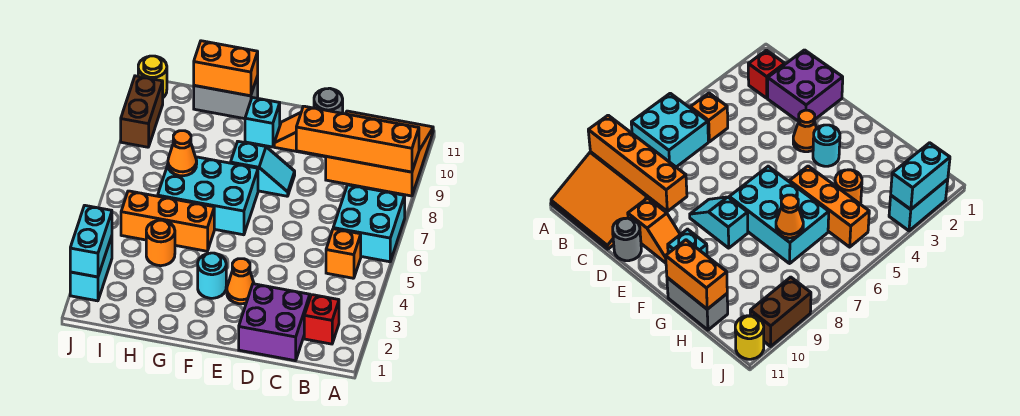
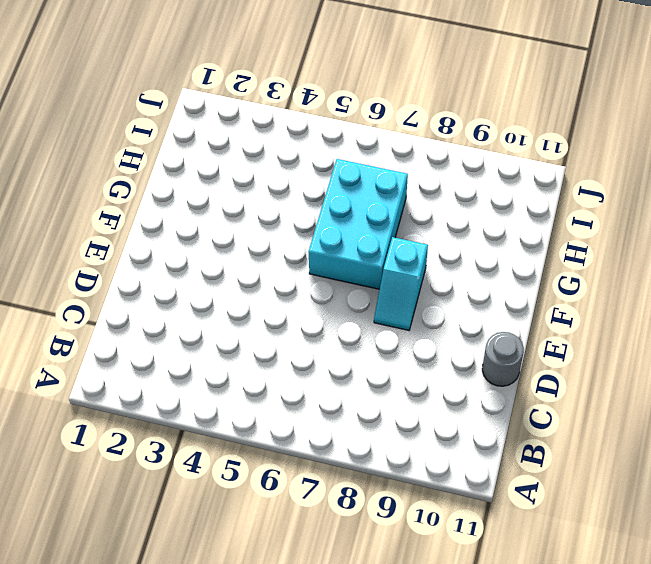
none -> cyan brick A6:B7 level 1
none -> orange slope A9:C11 level 1 top 9
none -> red brick B2 level 1

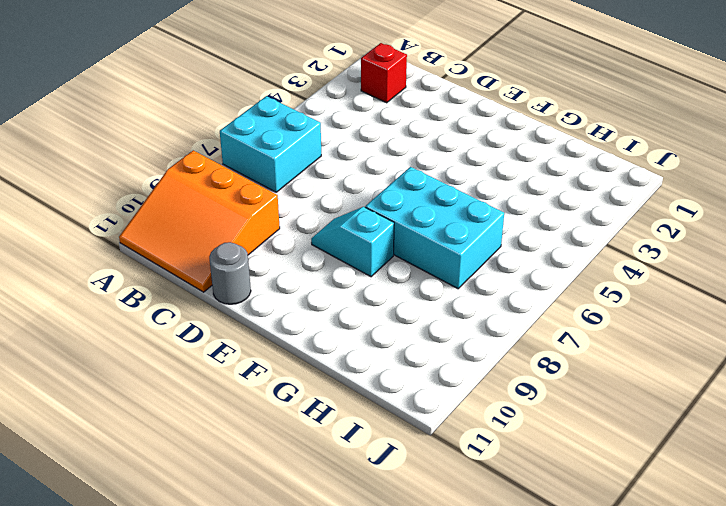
none -> orange brick B5 level 1
none -> purple brick C1:D2 level 1
none -> orange slope D10:E10 level 1 top D

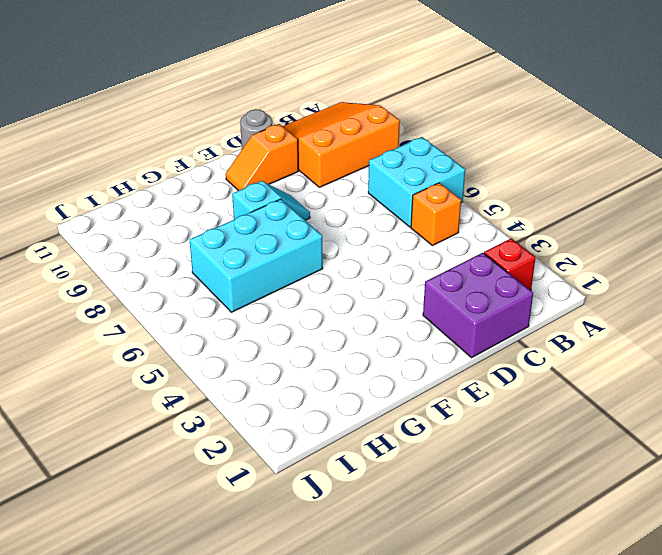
none -> orange cone E3 level 1
none -> cyan round brick F3 level 1
none -> cyan brick F10 level 1

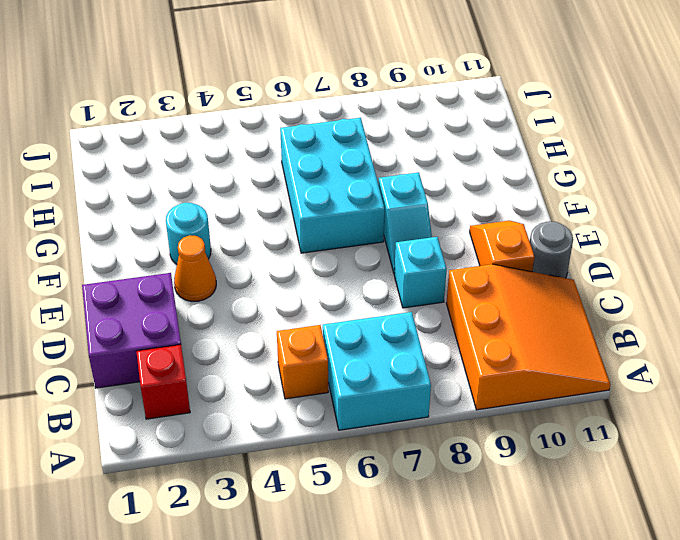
cyan brick D8 level 1 -> cyan brick F10 level 1
none -> orange brick G5:I5 level 1
none -> grey brick G11:H11 level 1
none -> orange round brick H4 level 1

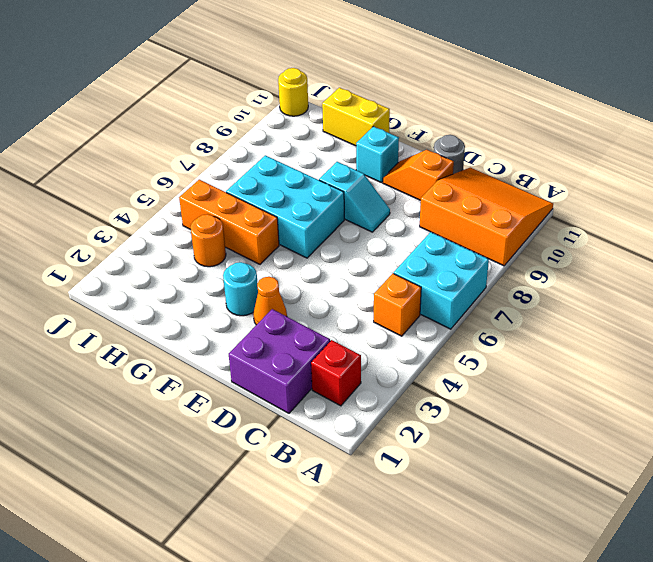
yellow brick G11:H11 level 1 -> grey brick G11:H11 level 1
none -> cyan brick J2:J3 level 1
none -> brown brick J9:J10 level 1
none -> orange brick A9:D9 level 2

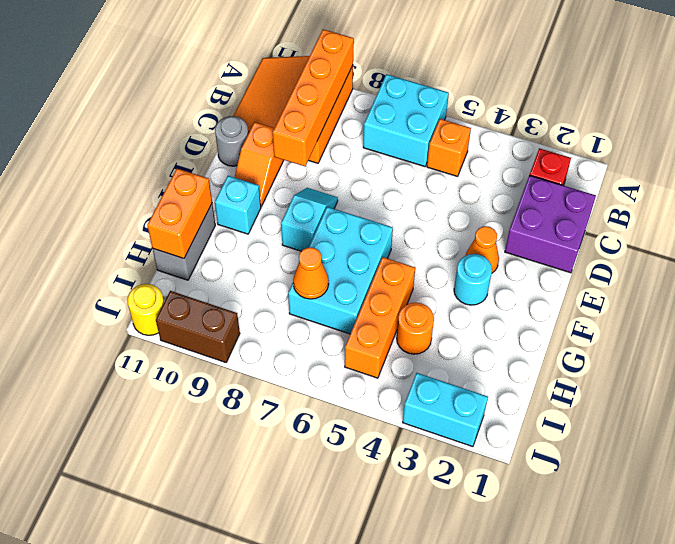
none -> cyan brick J2:J3 level 2

